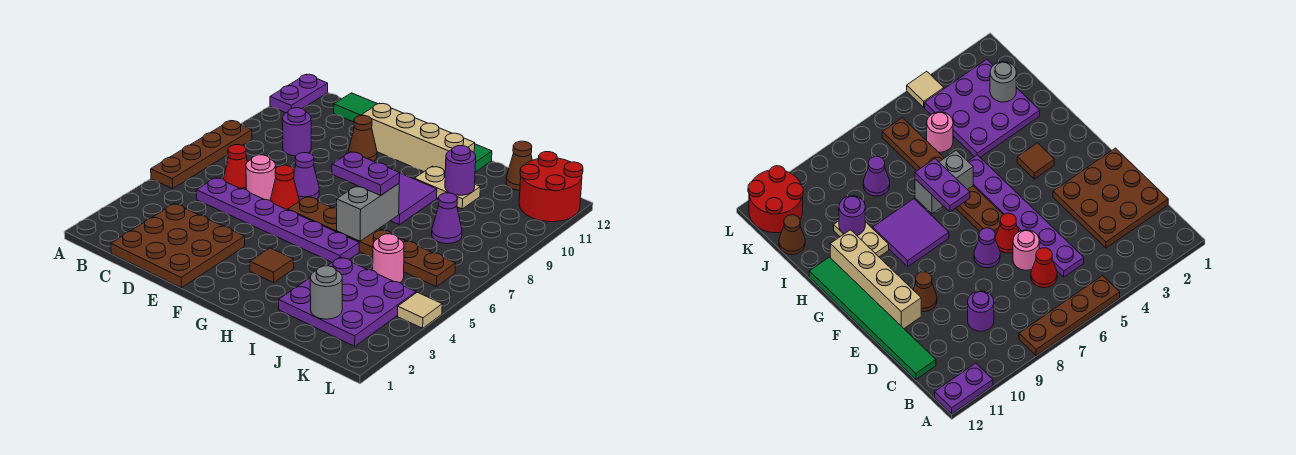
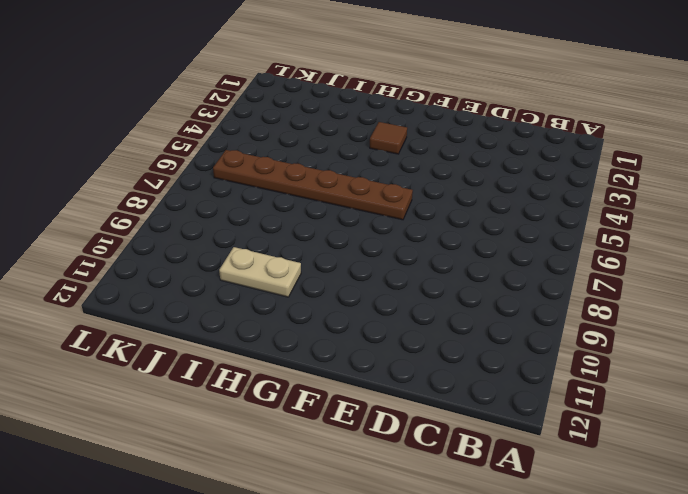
none -> brown plate A5:A8 level 1
none -> purple plate A11:A12 level 1
none -> brown plate C1:E3 level 1

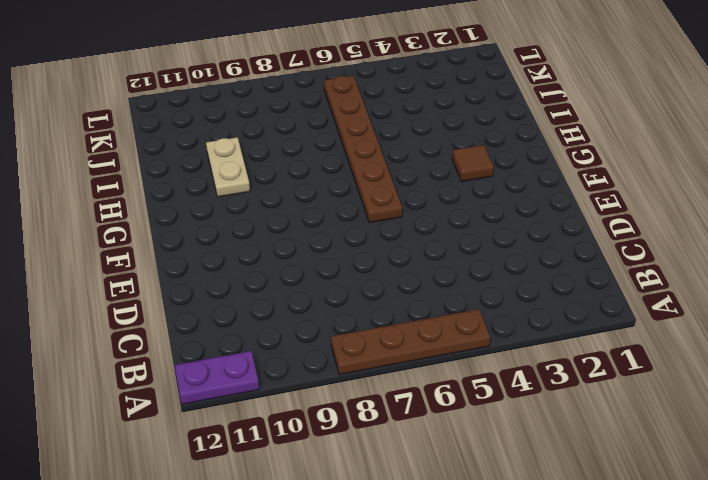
none -> brown plate C1:E3 level 1
none -> purple plate C5:H5 level 1
none -> red cone C6 level 1

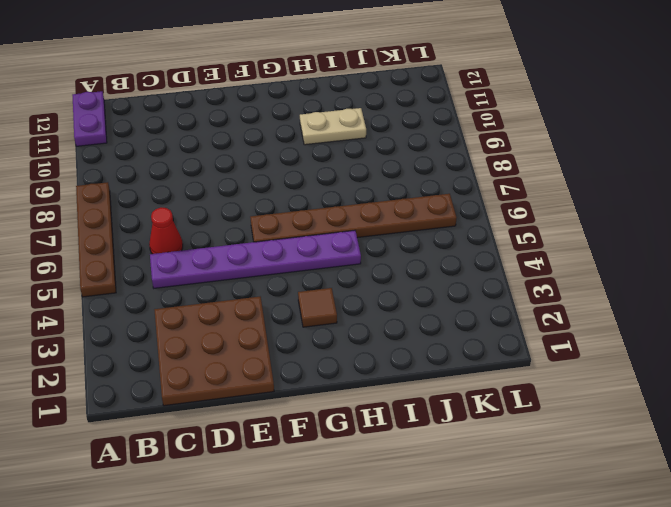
none -> purple round brick C9 level 1
none -> green tile C12:H12 level 1
none -> pink round brick D6 level 1

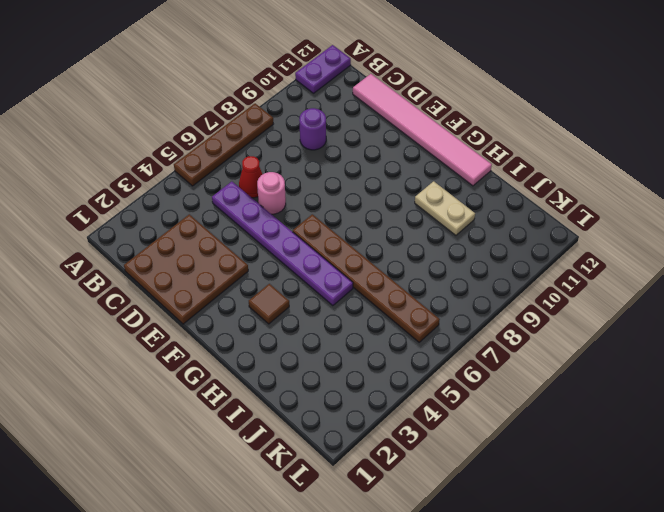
pink tile C12:H12 level 1 -> green tile C12:H12 level 1
none -> red cone E6 level 1
none -> purple cone E7 level 1
none -> brown cone E10 level 1

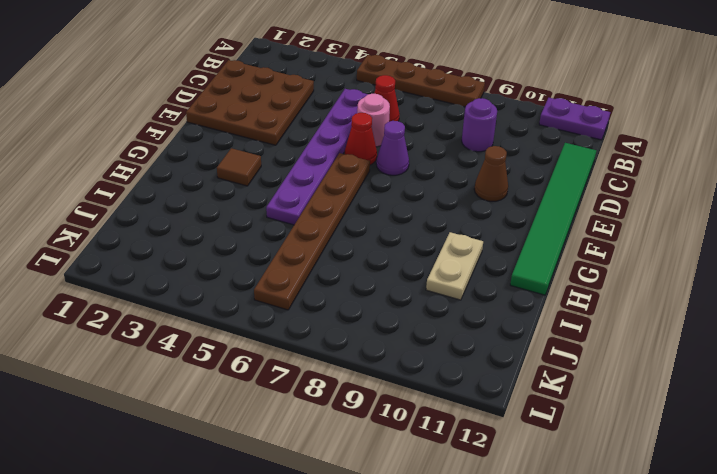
none -> tan brick E11:H11 level 1
none -> purple tile G8:H9 level 1
none -> purple plate I2:K4 level 1

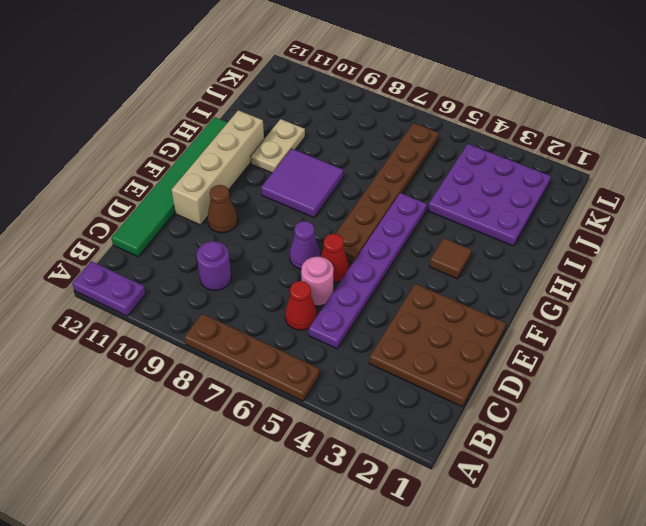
none -> pink round brick J5 level 1
none -> purple cone J8 level 1
none -> brown cone J12 level 1

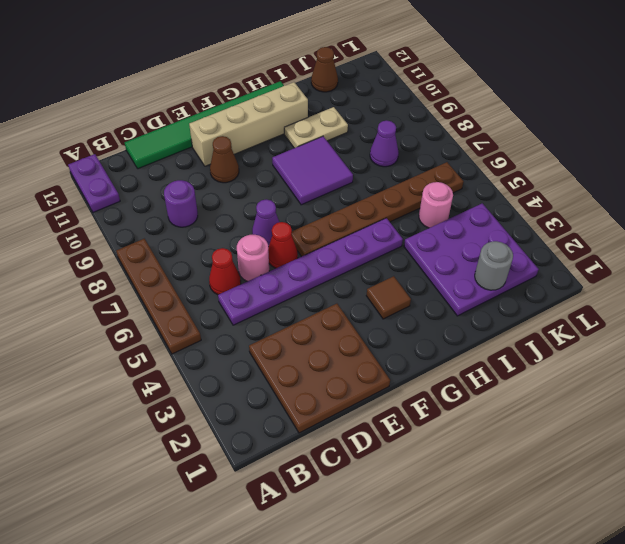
none -> red round brick K11:L12 level 1
none -> tan tile L4 level 1
none -> grey brick H6:H7 level 2

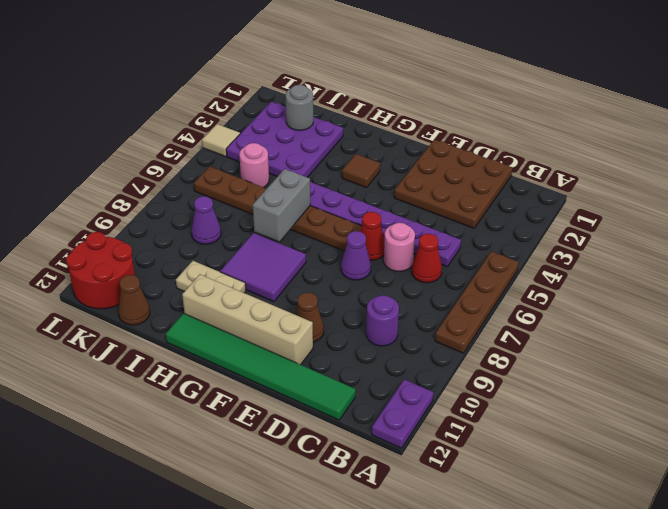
none -> purple round brick I10 level 2
none -> purple plate G7:H7 level 3

